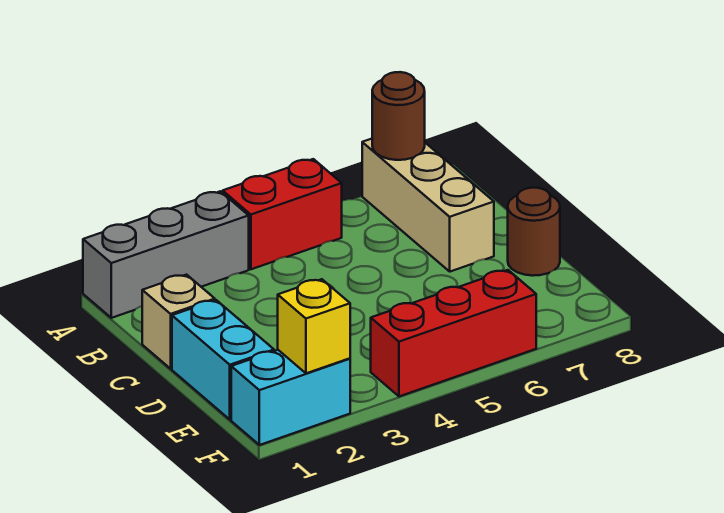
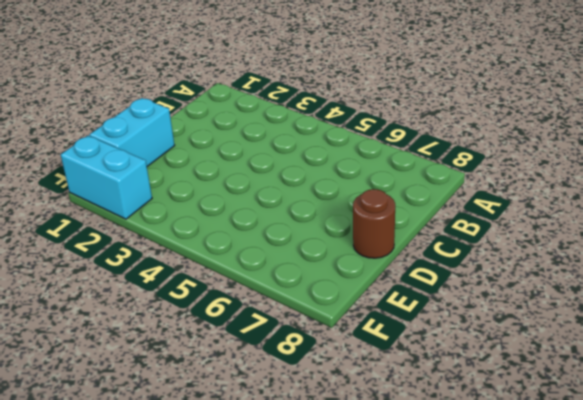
none -> grey brick A1:A3 level 1
none -> red brick A4:A5 level 1

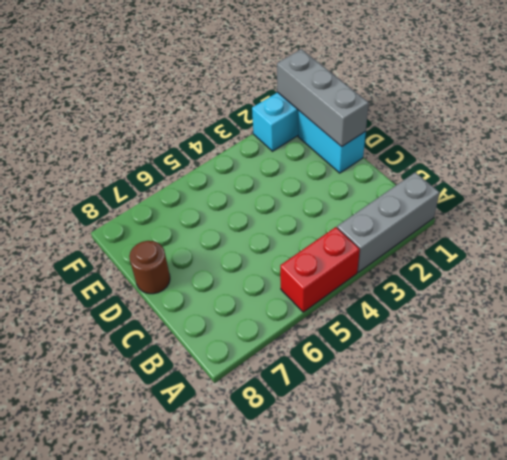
grey brick D1:F1 level 2 -> none
none -> tan brick A7:C7 level 1
none -> tan brick C1 level 1

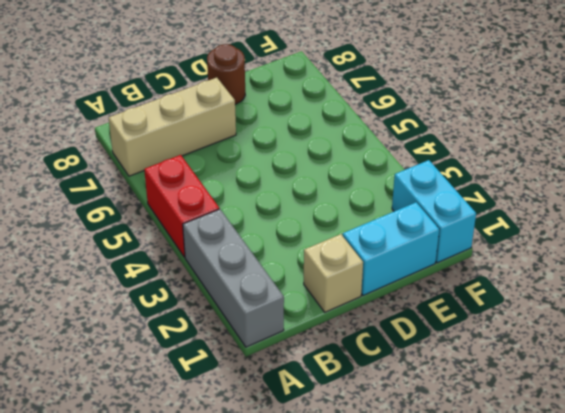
none -> red brick F4:F6 level 1
none -> brown round brick A7 level 2

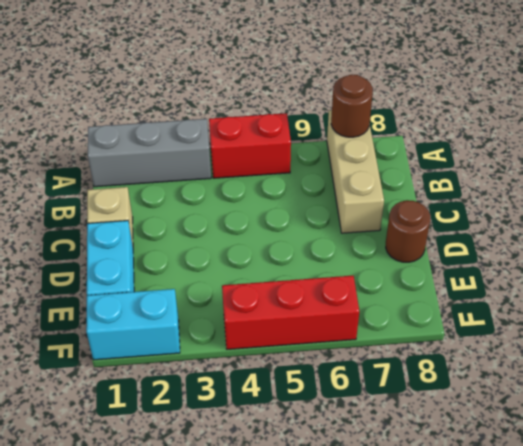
none -> yellow brick F2 level 2

